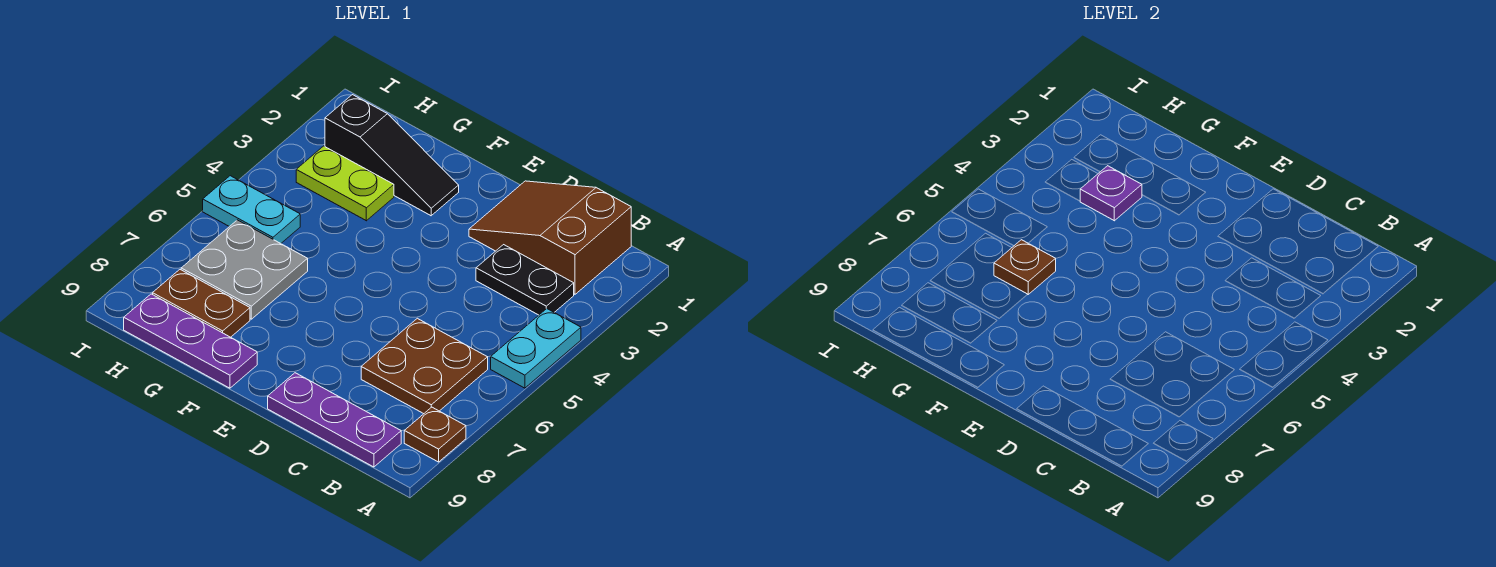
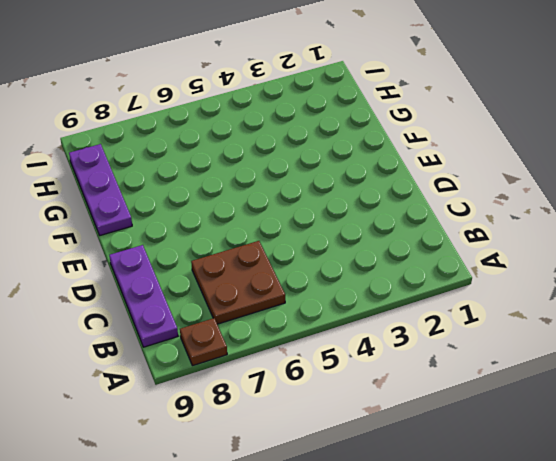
none -> cyan plate A4:A5 level 1
none -> brown slope B1:D2 level 1 top B
none -> black plate B3:C3 level 1

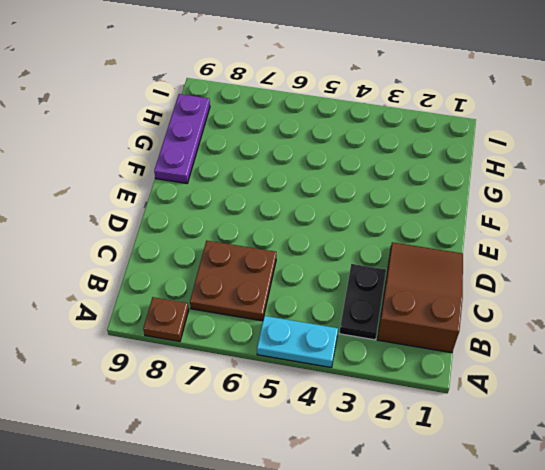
none -> purple plate B9:D9 level 1
none -> black slope F2:H2 level 1 top H
none -> lime plate G3:H3 level 1

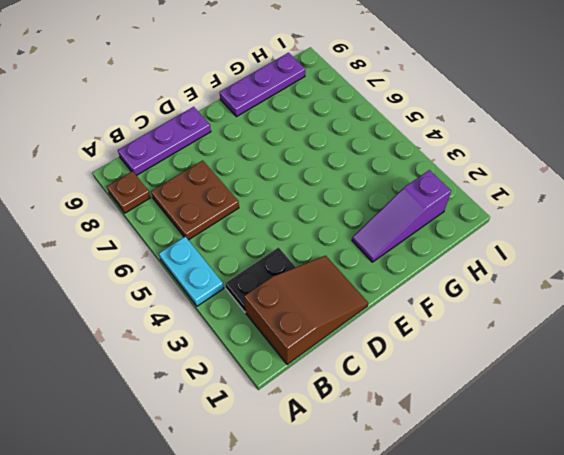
purple slope F2:H2 level 1 top H -> black slope F2:H2 level 1 top H
none -> lime plate G3:H3 level 1
none -> grey plate G6:H7 level 1
none -> brown plate G8:H8 level 1

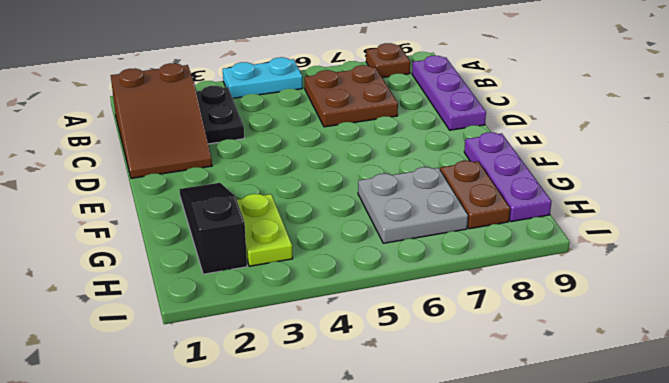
none -> cyan plate H5:I5 level 1
none -> purple plate G3 level 2
none -> brown plate G6 level 2

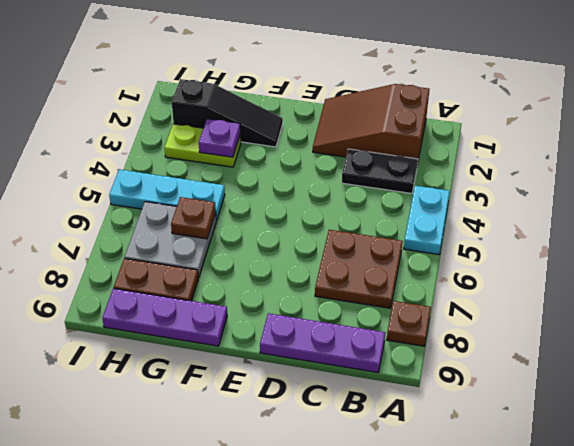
cyan plate G5:I5 level 1 -> cyan plate H5:I5 level 1

